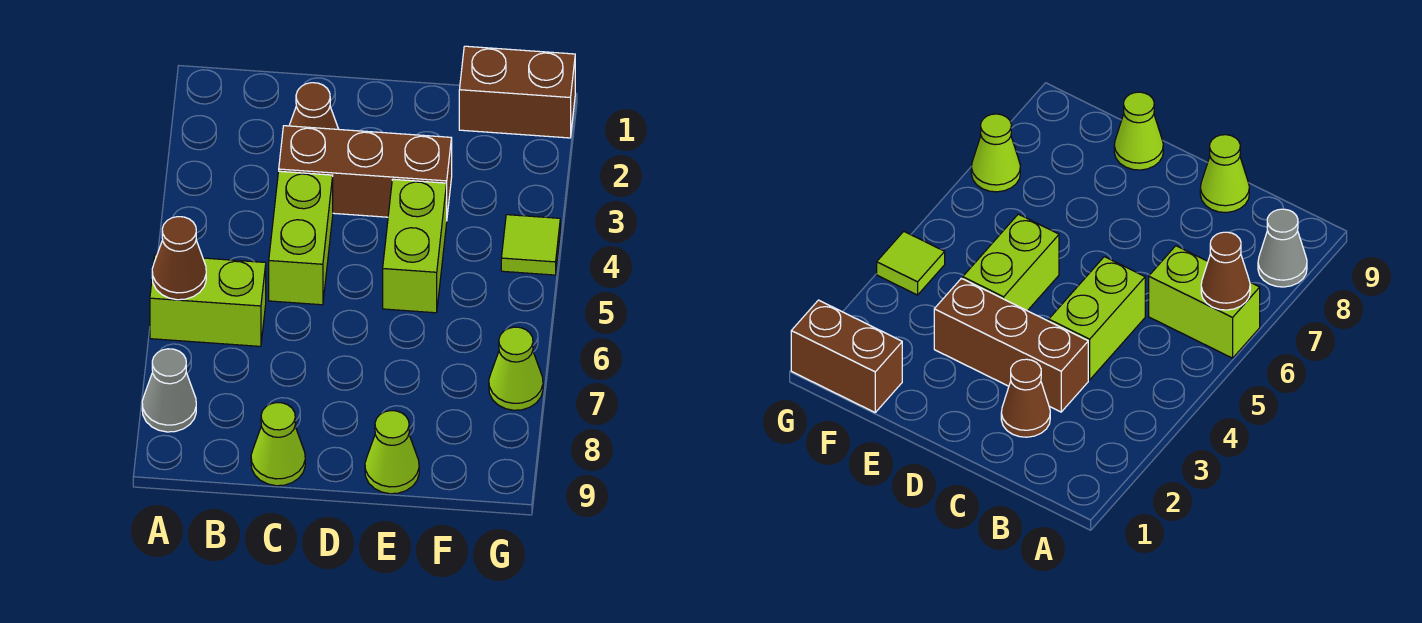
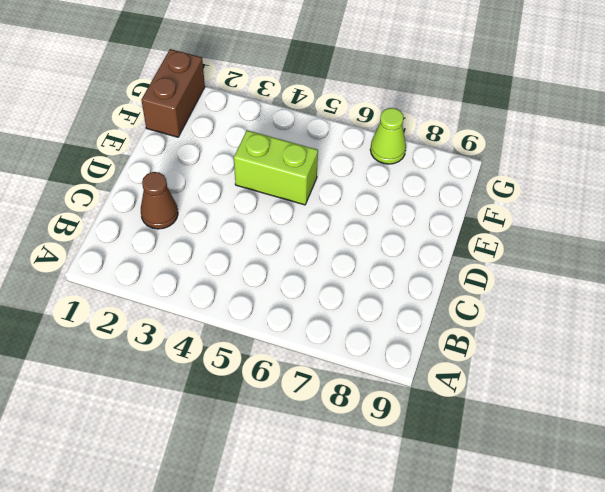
none -> lime brick A6:B6 level 1
none -> grey cone A8 level 1
none -> brown brick C3:E3 level 1

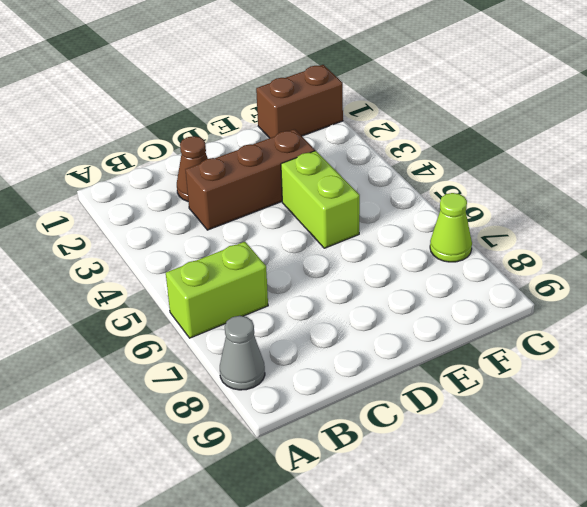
none -> lime brick C4:C5 level 1
none -> lime cone C9 level 1
none -> lime cone E9 level 1

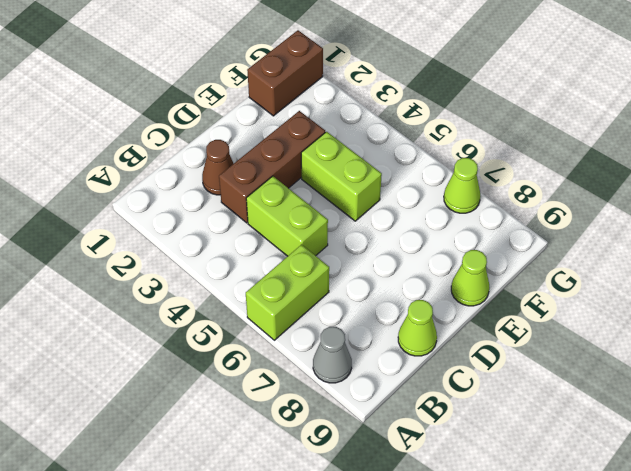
none -> lime tile G4 level 1
none -> brown cone A6 level 2

